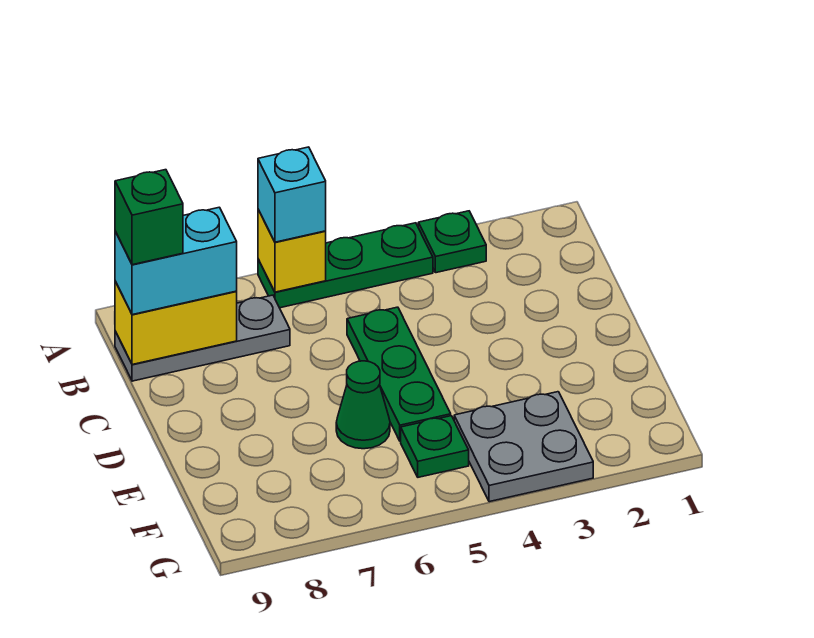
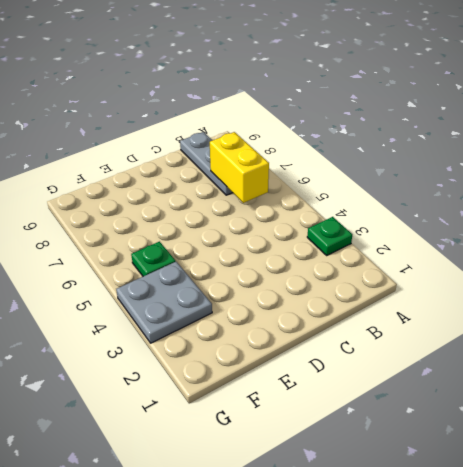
yellow brick B6:B7 level 2 -> yellow brick B8:B9 level 2
none -> green plate A4:A6 level 1
none -> green plate C5:E5 level 1
none -> green cone E6 level 1

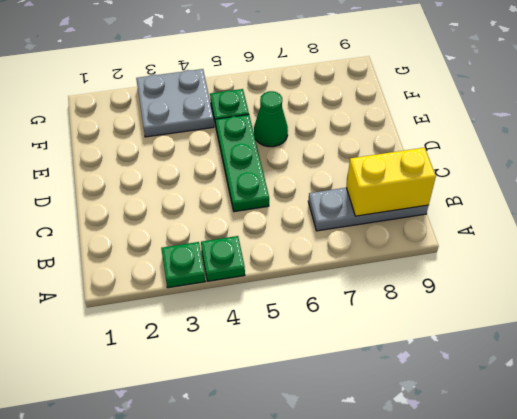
green plate A4 level 1 -> green plate A4:A6 level 1
none -> yellow brick A6 level 2
none -> cyan brick A6 level 3
none -> cyan brick B8:B9 level 3

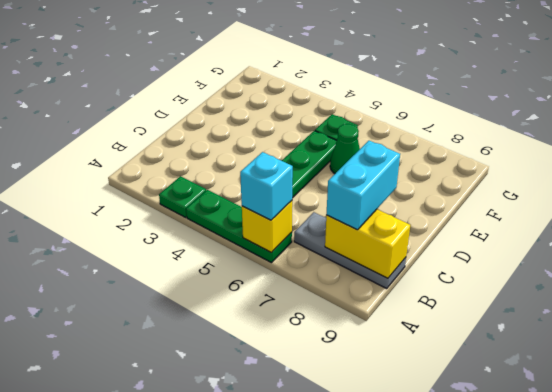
cyan brick B8:C8 level 3 -> cyan brick B8:B9 level 3
none -> grey plate F3:G4 level 1
none -> green brick B9 level 4

